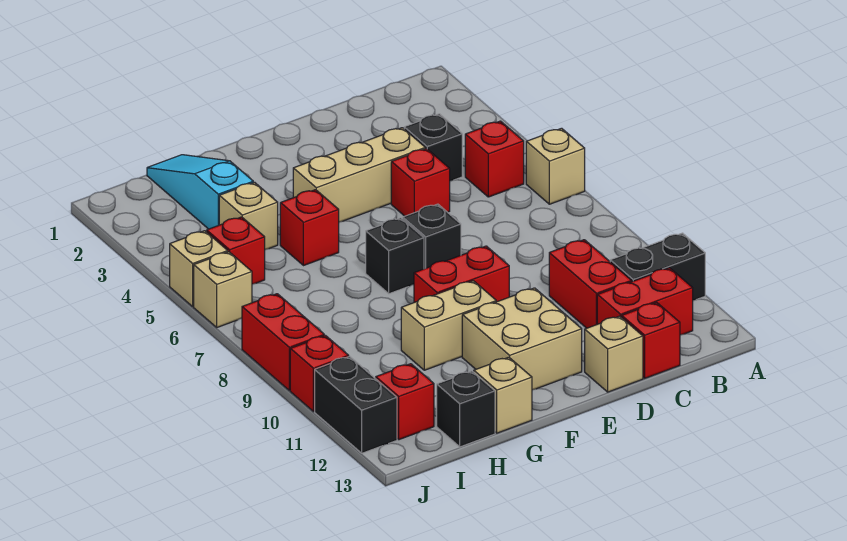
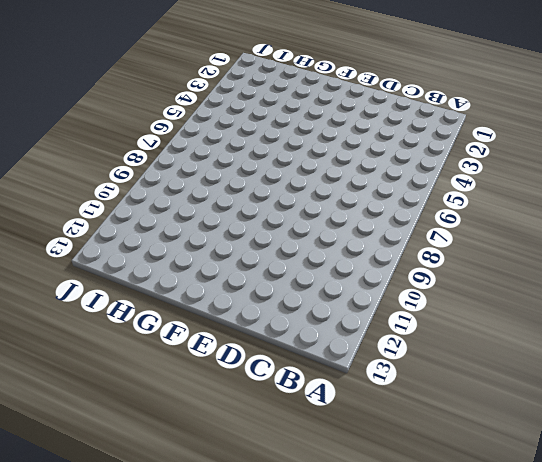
none -> tan brick A6 level 1
none -> black brick A11:B11 level 1
none -> red brick B5 level 1

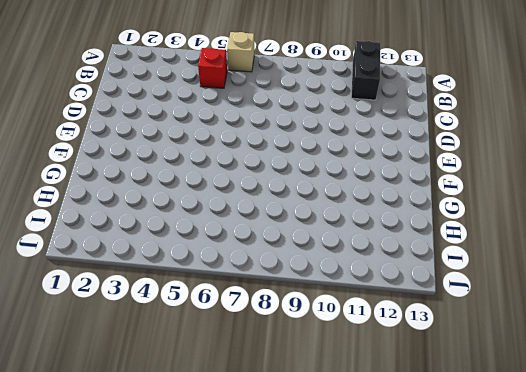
none -> red brick B12:C12 level 1
none -> black brick C4 level 1
none -> red brick C10:C11 level 1

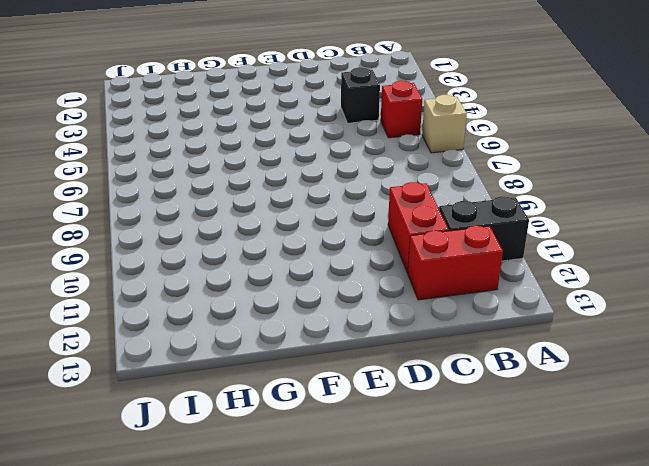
none -> red brick C13 level 1
none -> tan brick D4:F4 level 1
none -> red brick D5 level 1

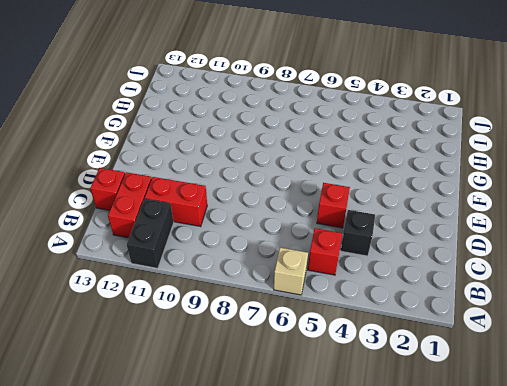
none -> tan brick D4:F4 level 1
none -> tan brick D13 level 1
none -> black brick E7 level 1

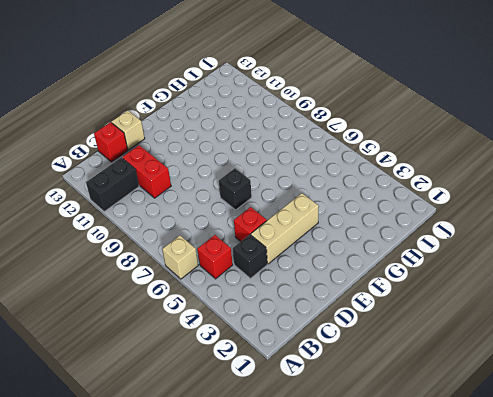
none -> red brick B12:C12 level 1
none -> red brick E9:F9 level 1
none -> tan brick E11:F12 level 1

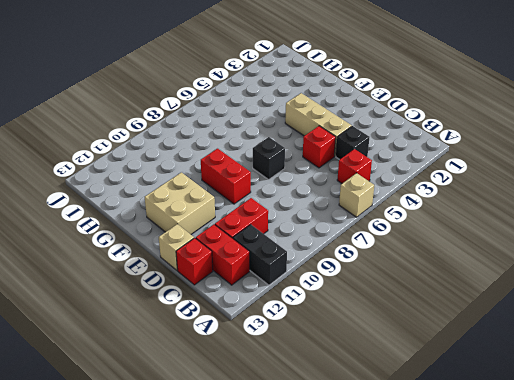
none -> black brick F7 level 1
none -> tan brick F10:G10 level 1
none -> red brick G5 level 1

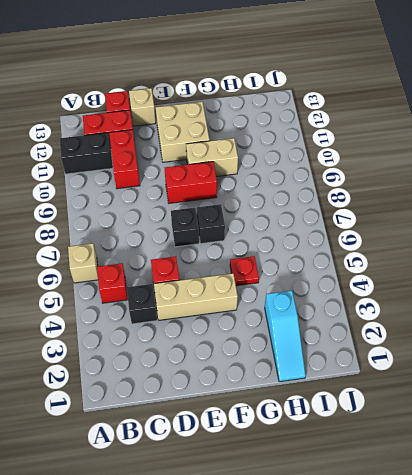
red plate G5 level 1 -> red brick G5 level 1
none -> tan brick G13 level 1
none -> tan brick H4 level 1
none -> black brick H13 level 1

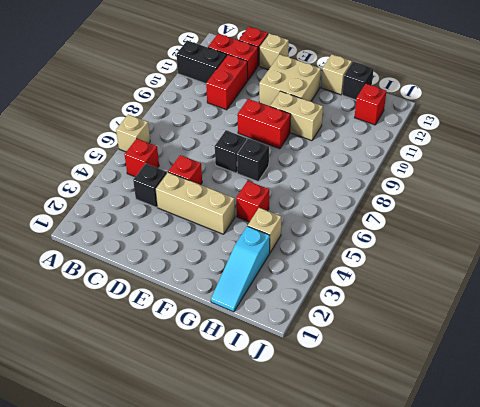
none -> red brick I5 level 1
none -> tan brick J5 level 1
none -> tan brick J6 level 1

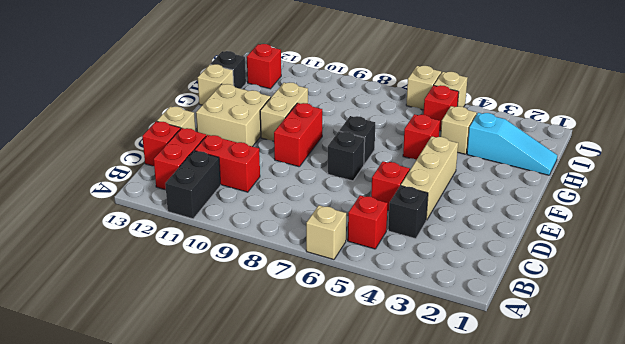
none -> red brick J8:J9 level 1
none -> red brick J10 level 1
none -> black brick J11:J12 level 1

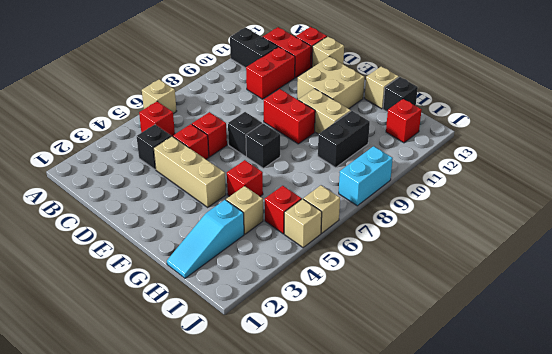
red brick D6 level 1 -> red brick J10 level 1
black brick H9:H10 level 1 -> black brick J11:J12 level 1
cyan brick J8:J9 level 1 -> red brick J8:J9 level 1

